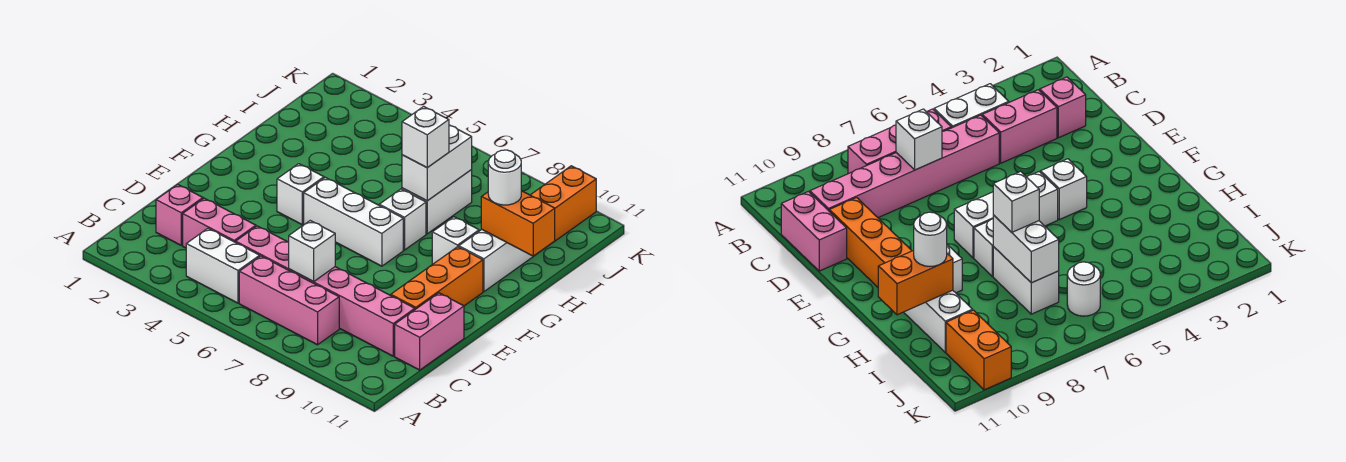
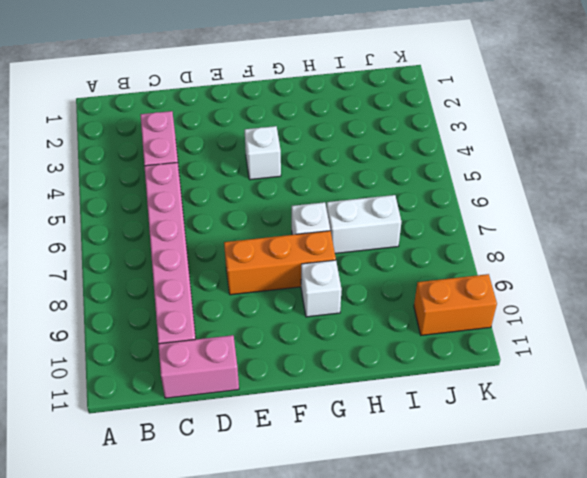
orange brick E8:G8 level 1 -> orange brick D10:F10 level 1
none -> white brick B4:B5 level 1
none -> pink brick B6:B8 level 1
none -> pink brick C2 level 1

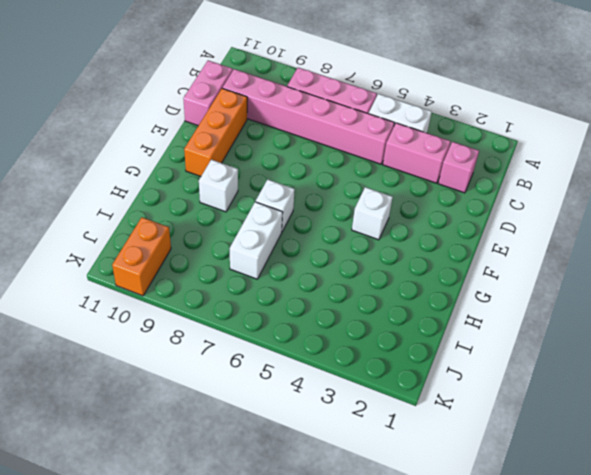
none -> white brick F5:F7 level 1
none -> white brick G10:I10 level 1
none -> white round brick J6 level 1

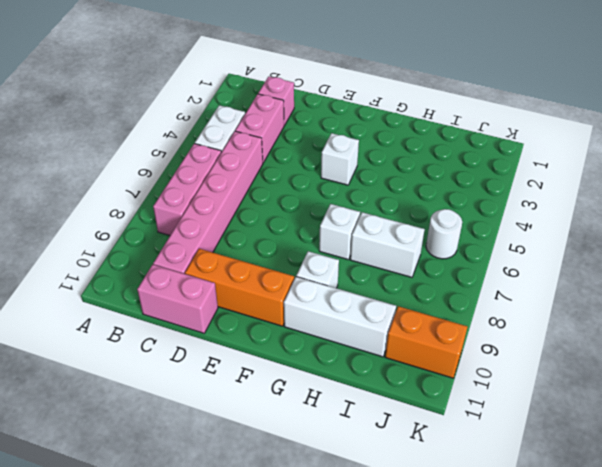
none -> white brick F5:F7 level 1
none -> white brick C7 level 2
none -> white brick H7:I7 level 2

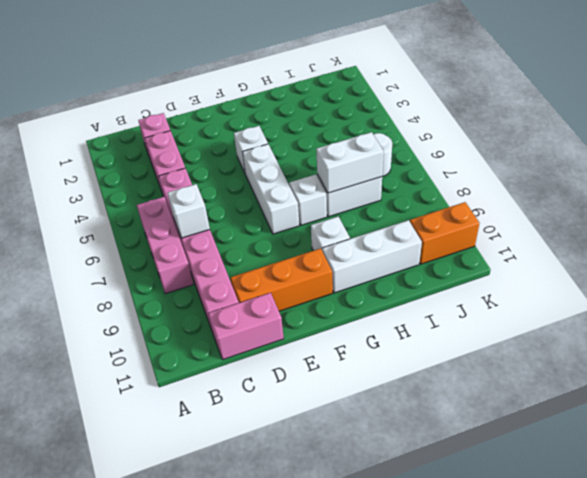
none -> white brick B4:B5 level 1
none -> orange brick H10:H11 level 2
none -> white brick H7 level 3

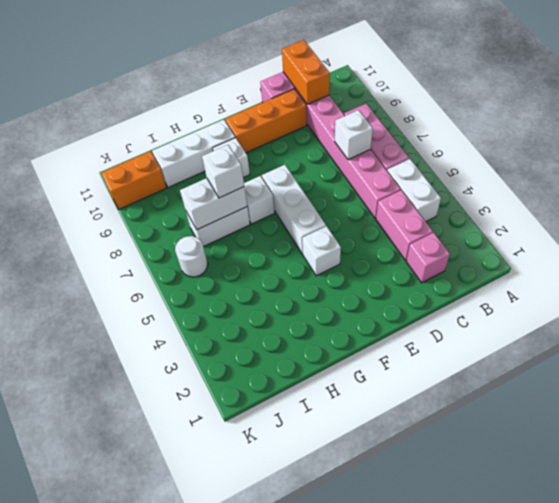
orange brick C10:C11 level 2 -> orange brick H10:H11 level 2
none -> white round brick H10 level 3

